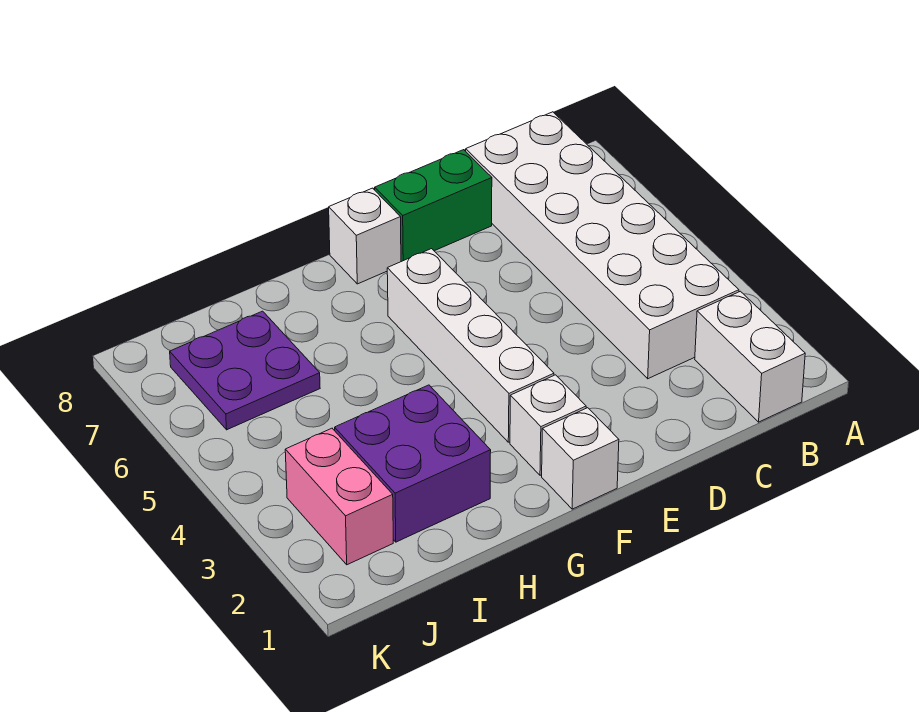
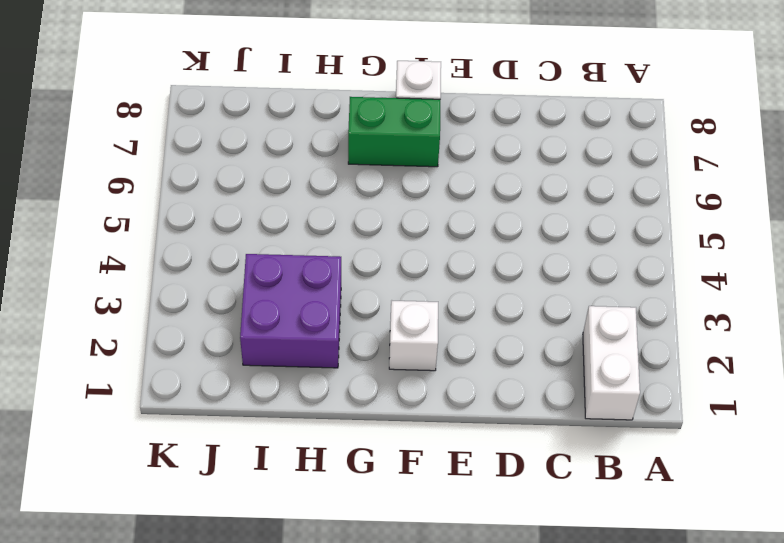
green brick F7:G7 level 1 -> green brick D8:E8 level 1
none -> white brick B3:C8 level 1
none -> white brick F1 level 1

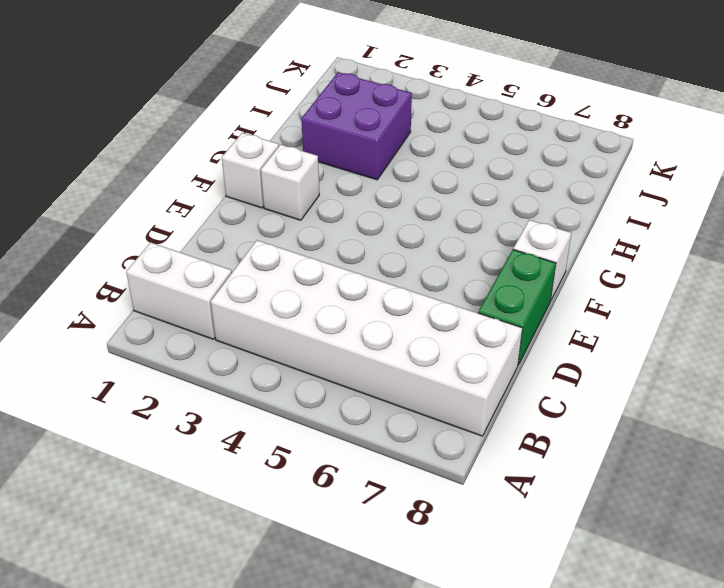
none -> white brick F3:F6 level 1
none -> purple plate I6:J7 level 1

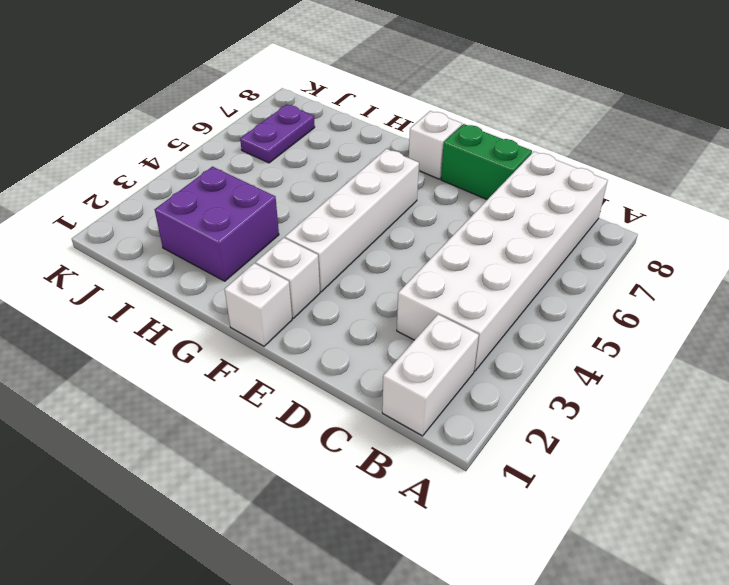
purple plate J6:J7 level 1 -> purple plate I6:J7 level 1
none -> pink brick J2:J3 level 1

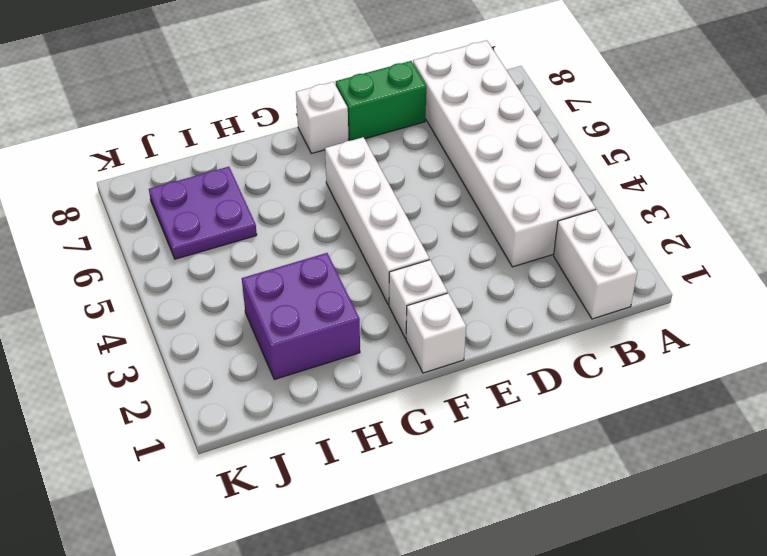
none -> pink brick J2:J3 level 1

